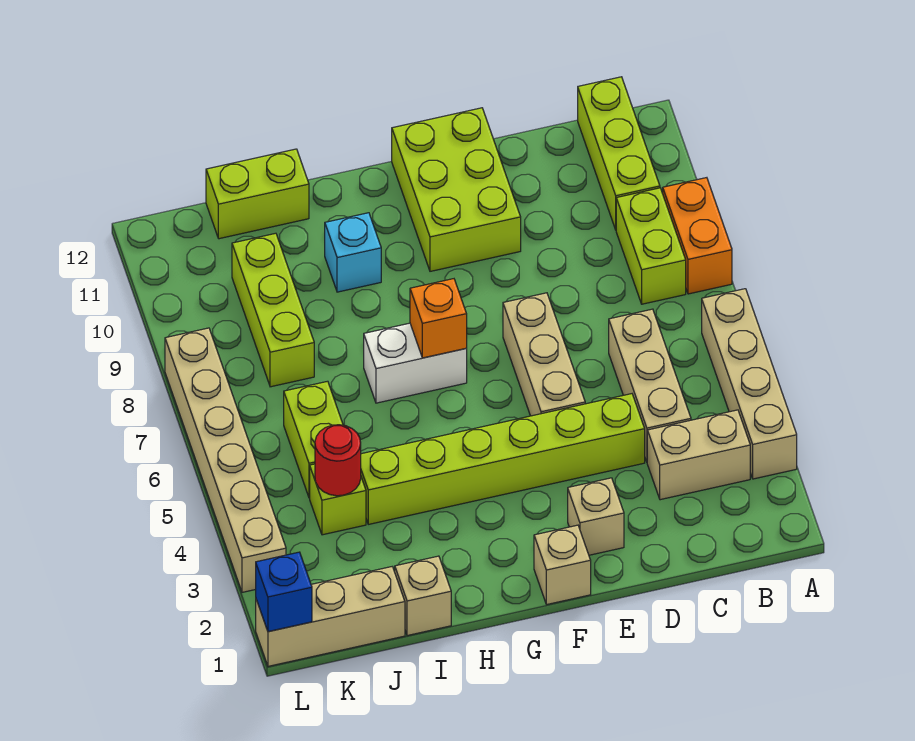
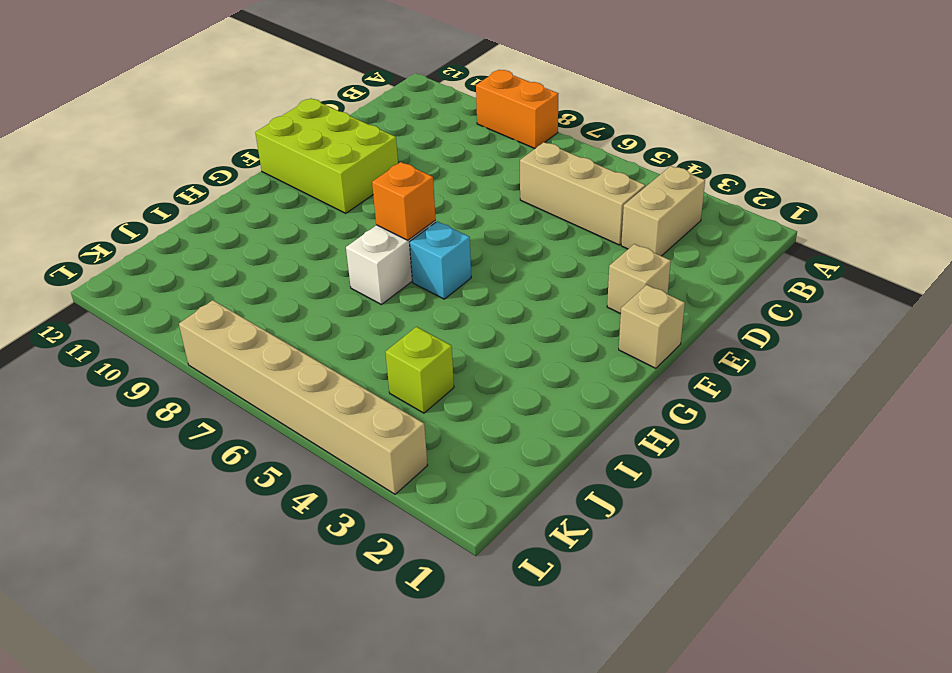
cyan brick G6 level 1 -> cyan brick H10 level 1
none -> tan brick A3:A6 level 1
none -> lime brick B8:B9 level 1
none -> lime brick B10:B12 level 1

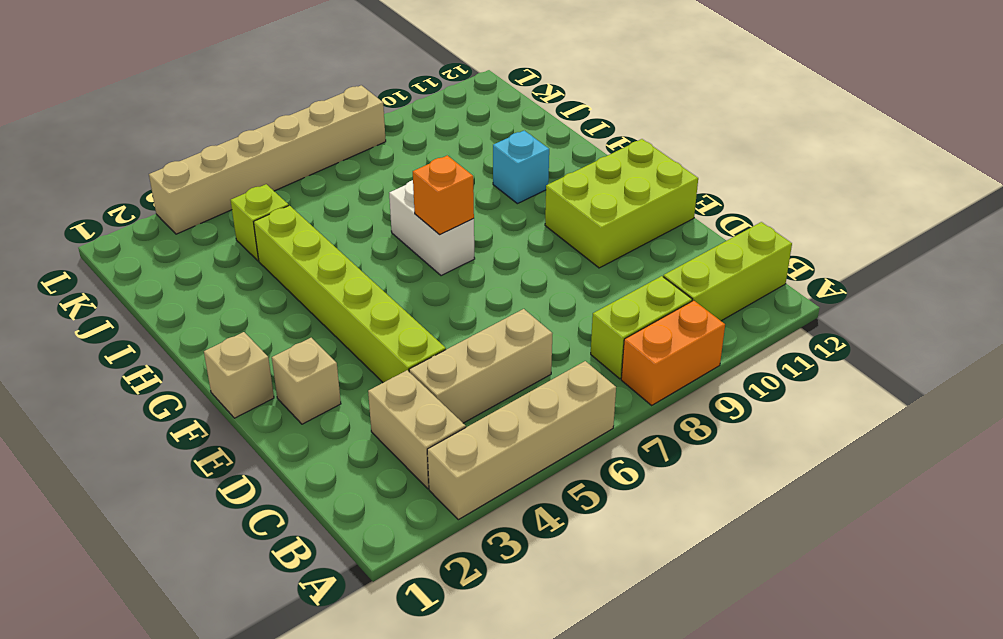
none -> tan brick E5:E7 level 1
none -> tan brick I1 level 1
none -> lime brick I12:J12 level 1

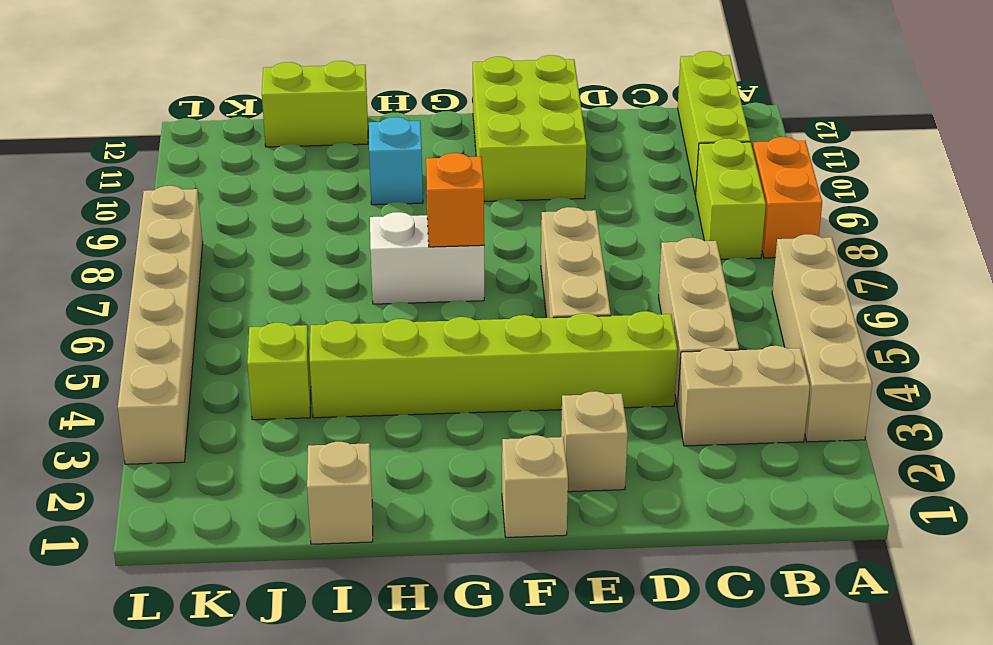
none -> tan brick J1:L1 level 1
none -> lime brick J5:J6 level 1
none -> lime brick J8:J10 level 1

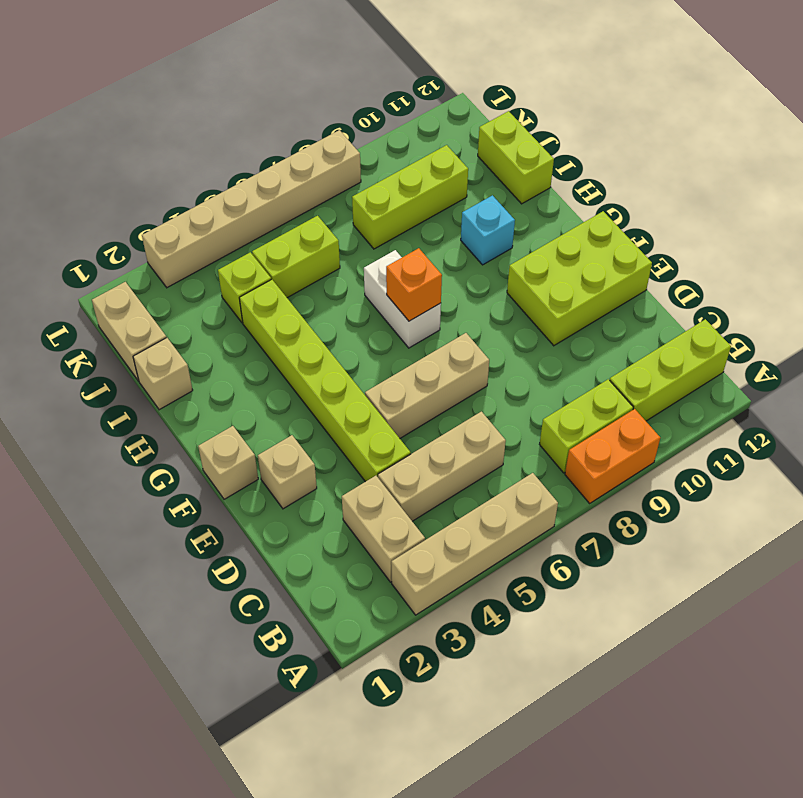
tan brick J1:K1 level 1 -> tan brick J1:L1 level 1
none -> red round brick J4 level 2
none -> blue brick L1 level 2

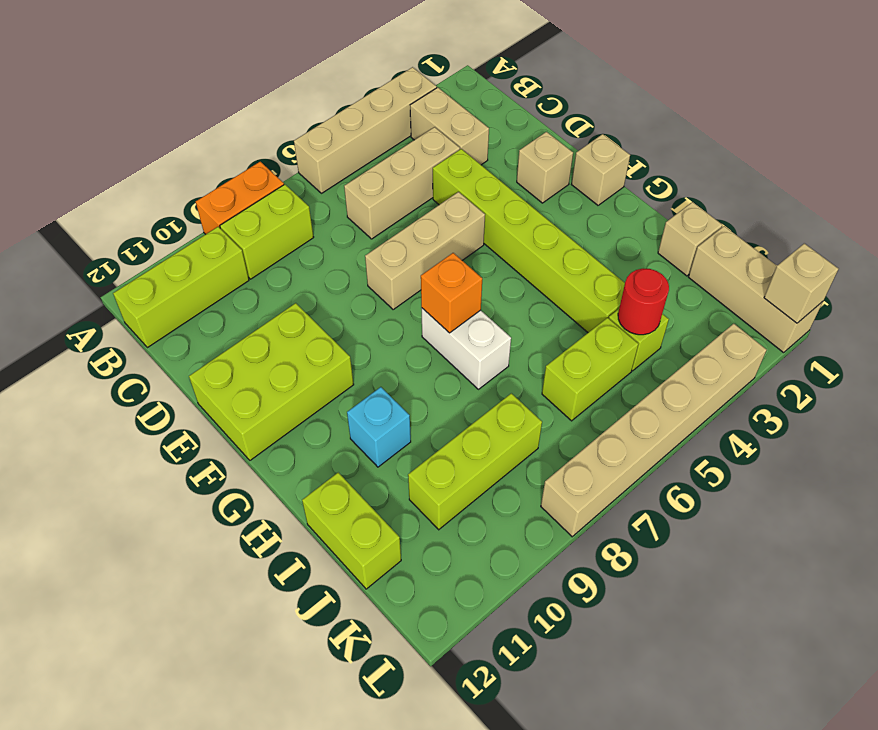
tan brick L1 level 2 -> blue brick L1 level 2

